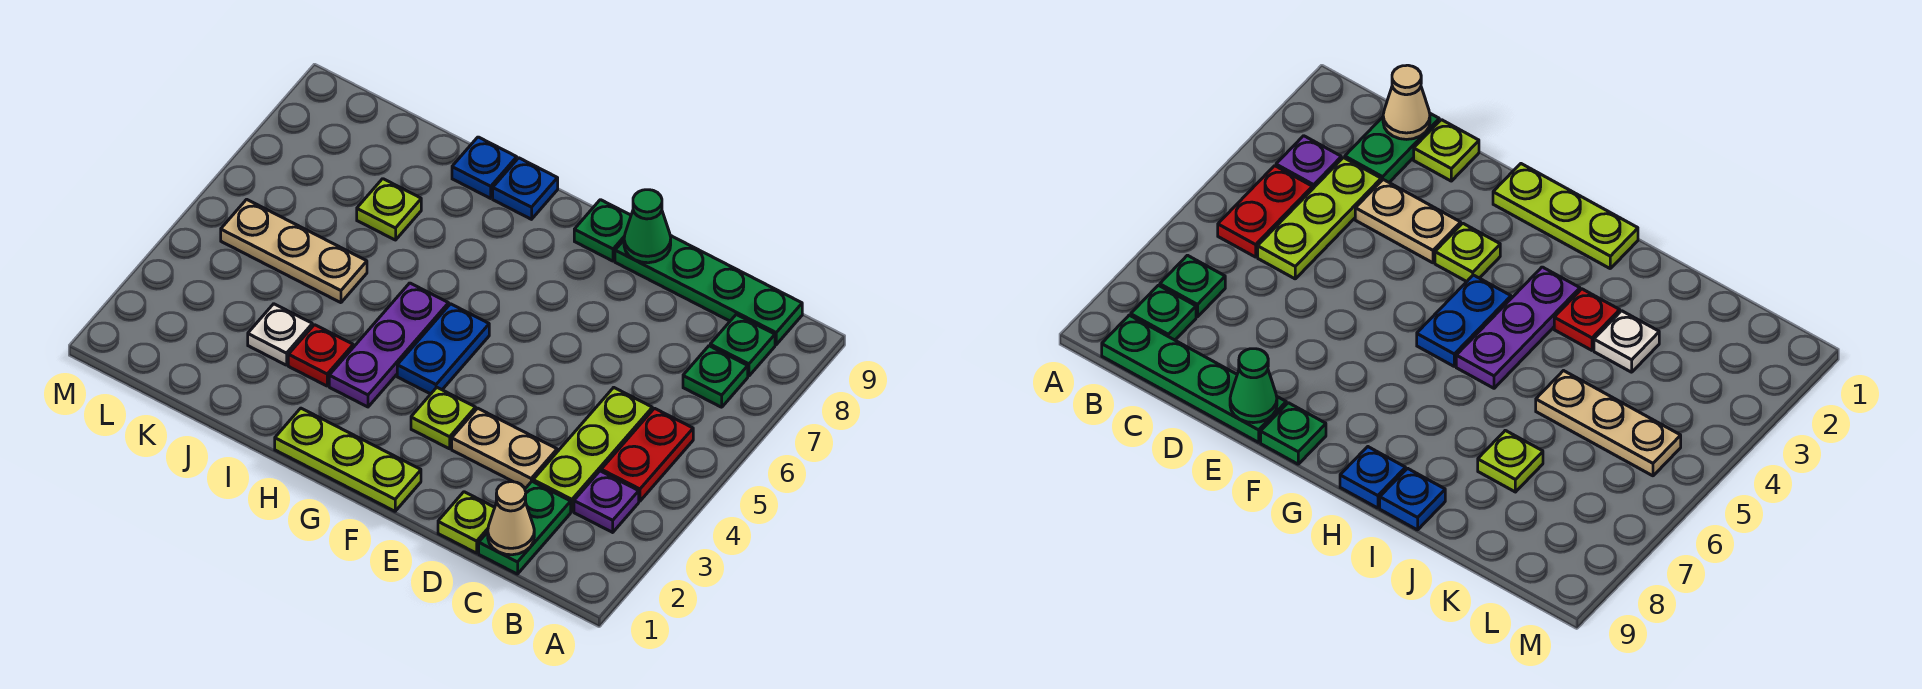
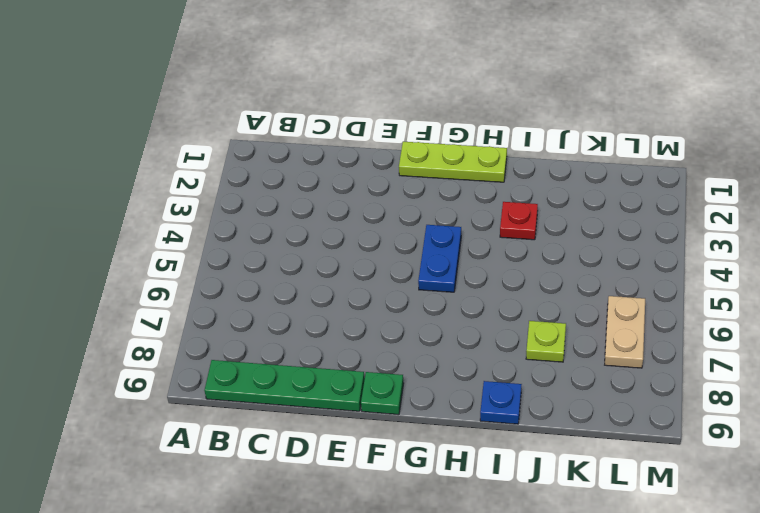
tan plate L6:L7 level 1 -> tan plate D3:E3 level 1
none -> purple plate B3 level 1
none -> red plate B4:B5 level 1
none -> green plate B7 level 1

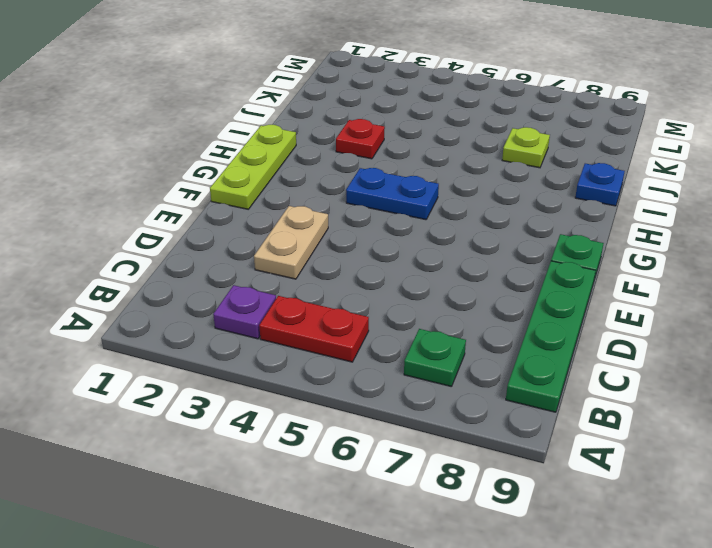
none -> green plate B8 level 1
none -> green plate C1:C2 level 1
none -> lime plate C3:C5 level 1

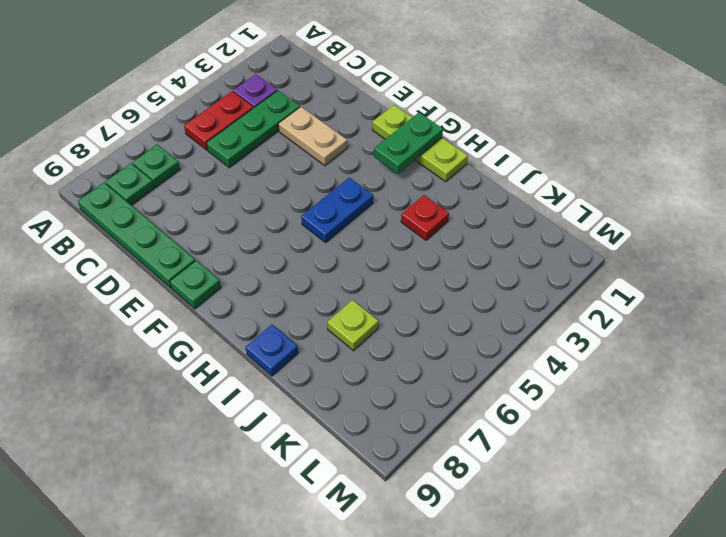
green plate C3:C5 level 1 -> lime plate C3:C5 level 1
green plate G1:G2 level 2 -> green plate C1:C2 level 1
none -> lime plate D1 level 1
none -> lime plate F3 level 1
none -> purple plate H3:H5 level 1

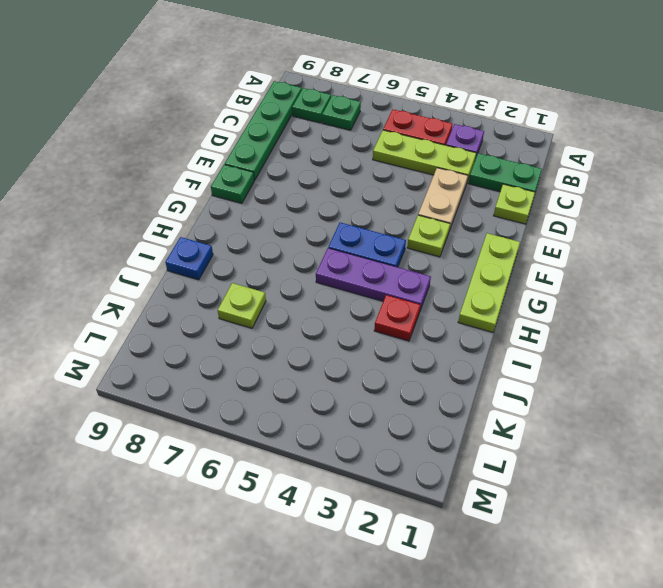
none -> blue plate H9 level 1
none -> white plate J3 level 1
none -> tan plate J5:L5 level 1

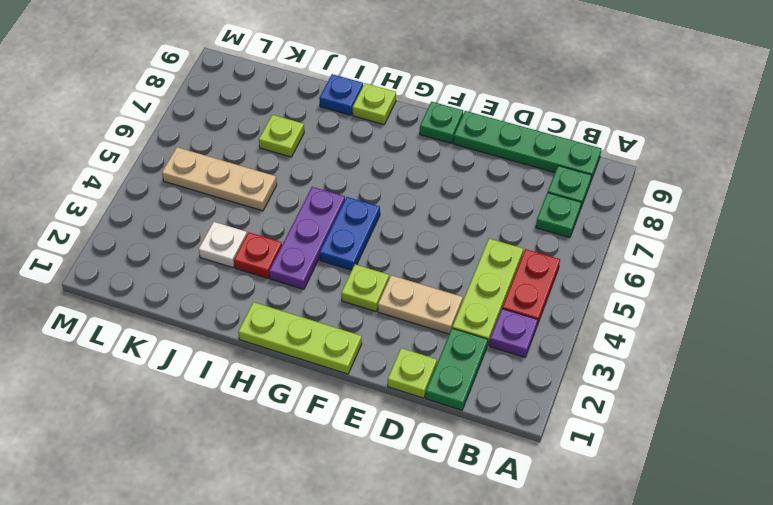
lime plate H9 level 1 -> blue plate H9 level 1
none -> tan cone C1 level 2
none -> green cone E9 level 2

